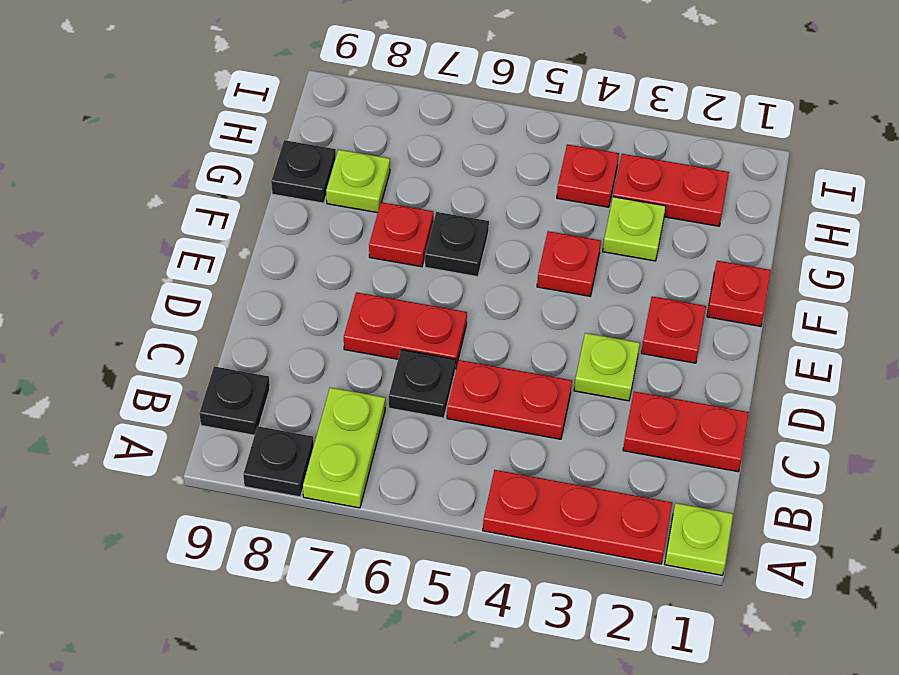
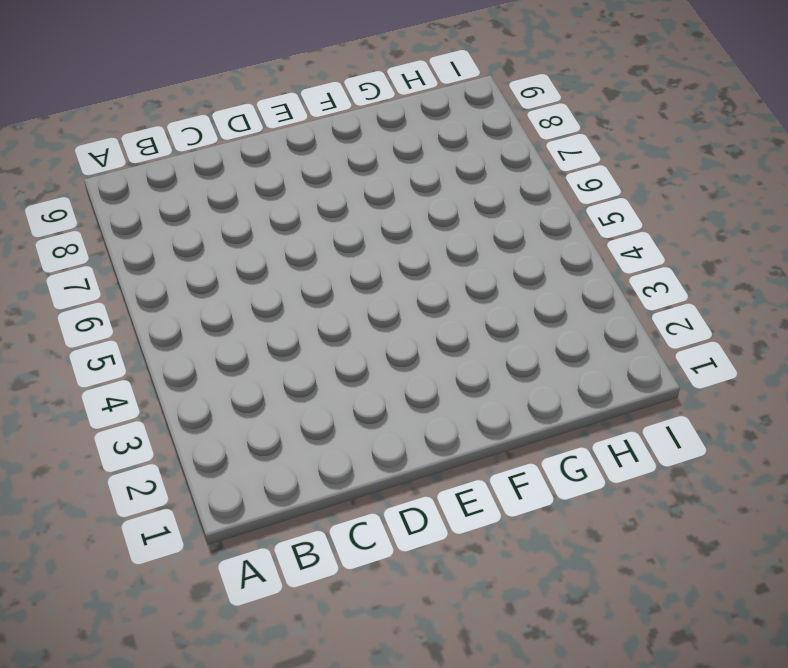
none -> lime plate A1 level 1
none -> red plate A2:A4 level 1
none -> lime plate A7:B7 level 1

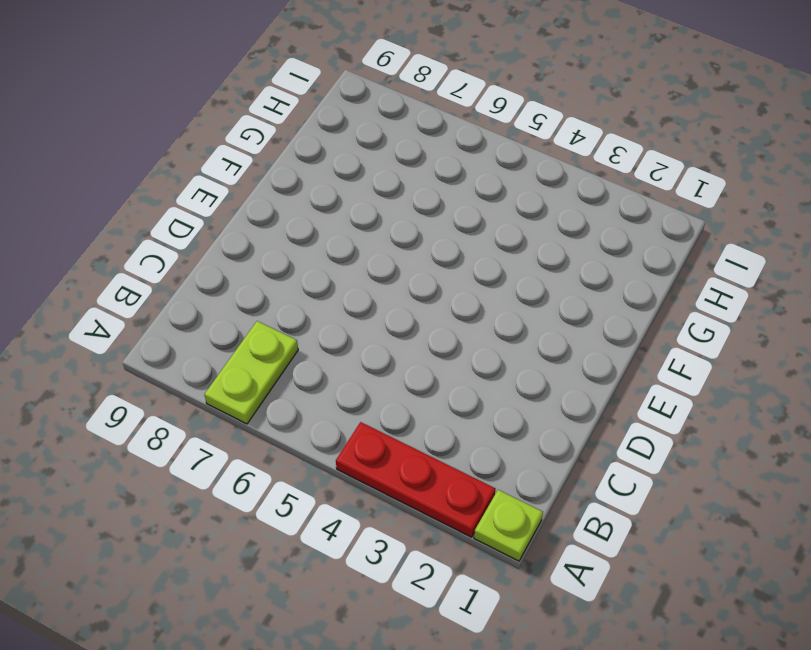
none -> black plate A8 level 1
none -> black plate B9 level 1
none -> red plate C1:C2 level 1

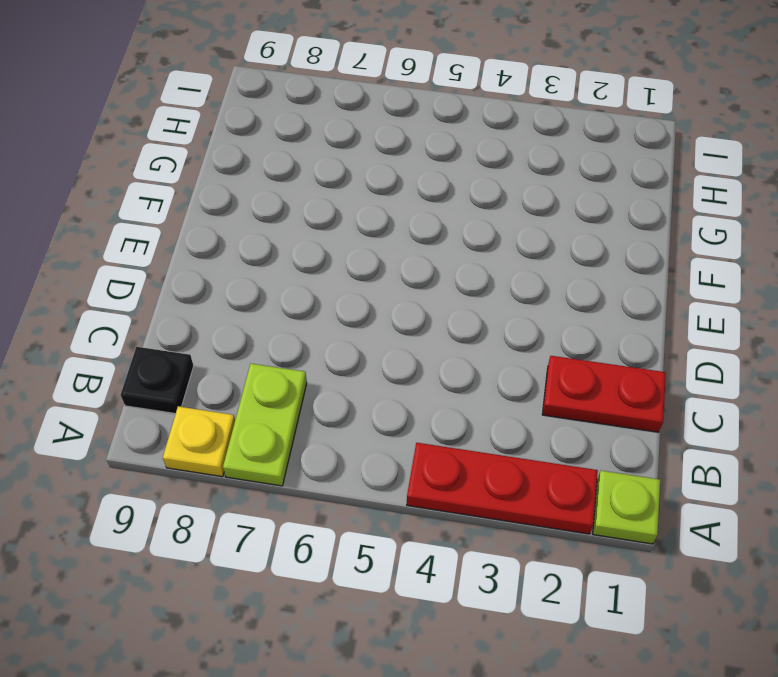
yellow plate A8 level 1 -> black plate A8 level 1
none -> red plate C4:C5 level 1
none -> black plate C6 level 1
none -> lime plate D3 level 1

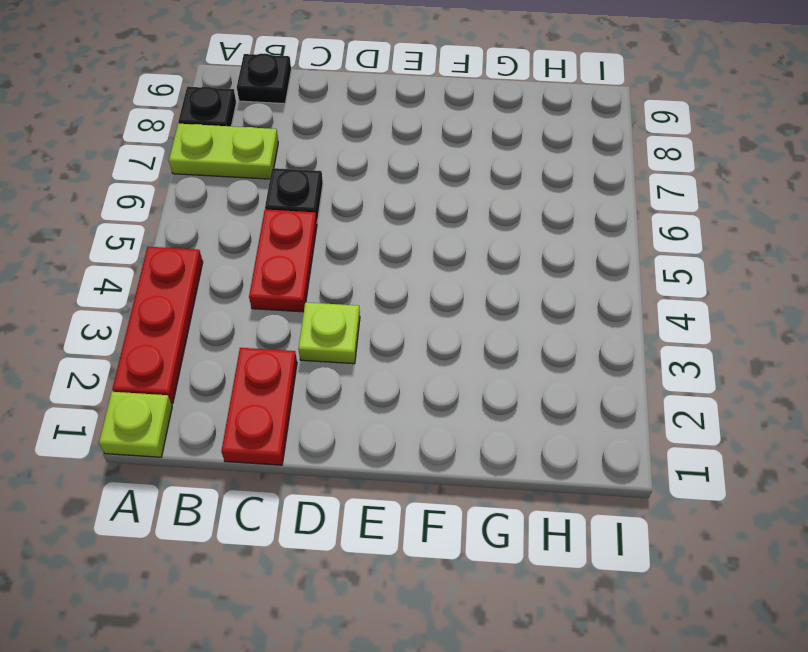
none -> red plate D6:D7 level 1
none -> red plate E2 level 1
none -> red plate F1 level 1

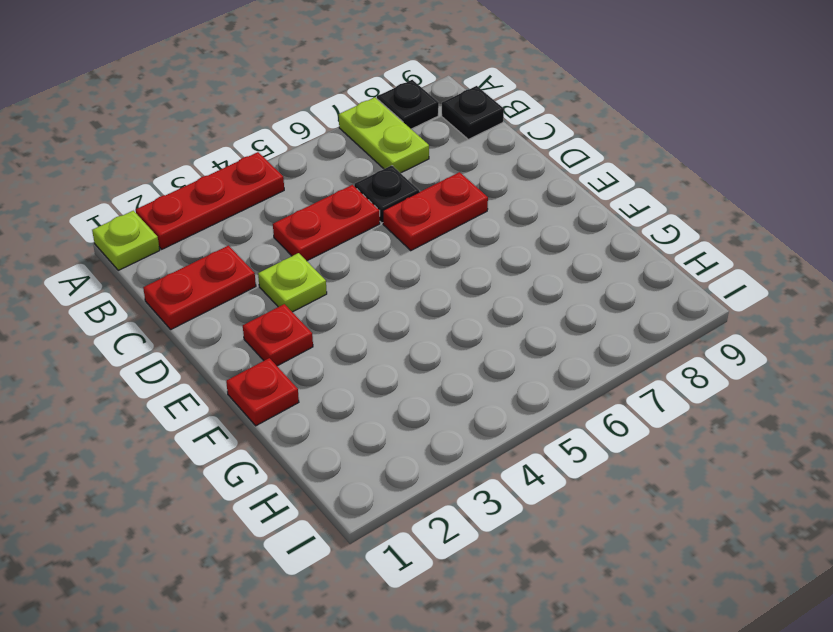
none -> red plate F4 level 1
none -> black plate F6 level 1
none -> red plate F7 level 1

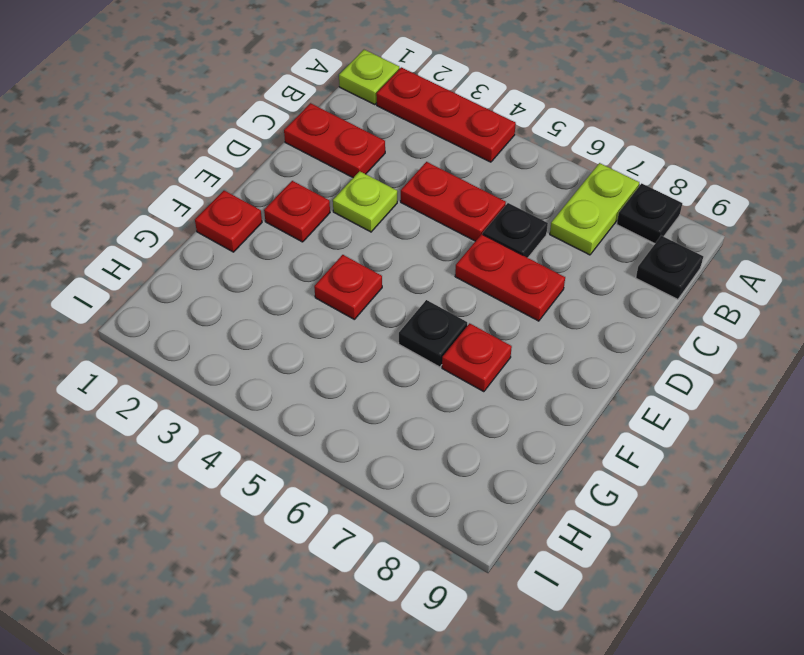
none -> lime plate G3 level 1
none -> lime plate G8 level 1
none -> black plate G9 level 1

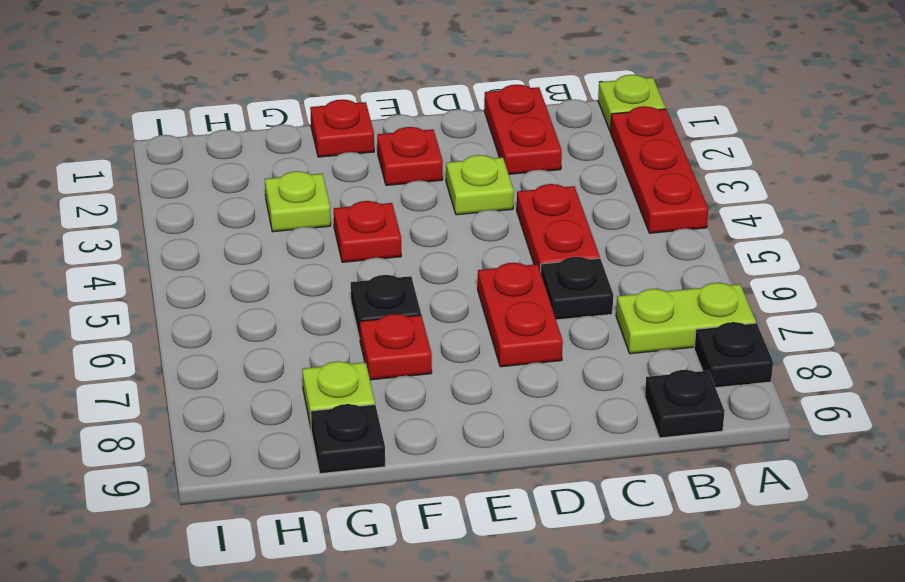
none -> red plate H2:H3 level 1
none -> red plate H4 level 1

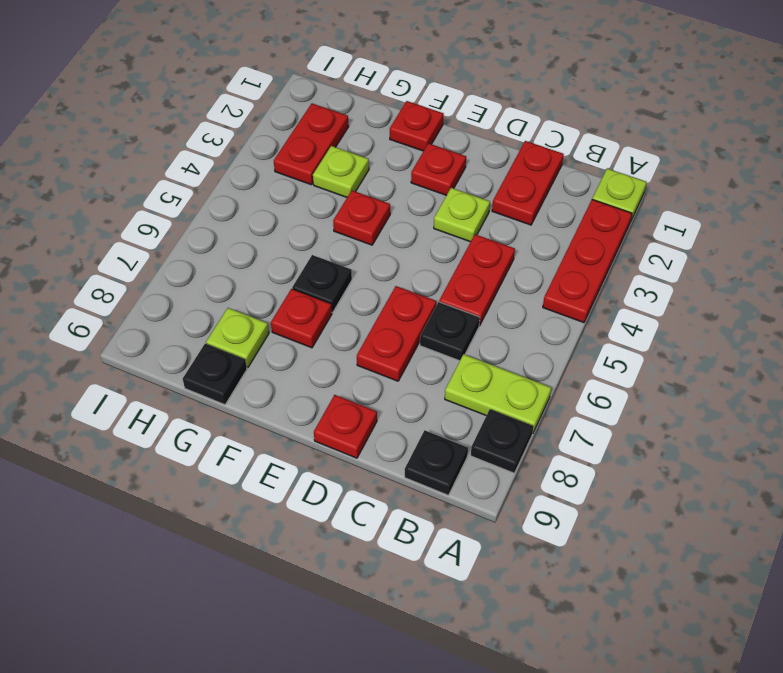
red plate D9 level 1 -> red plate H4 level 1

